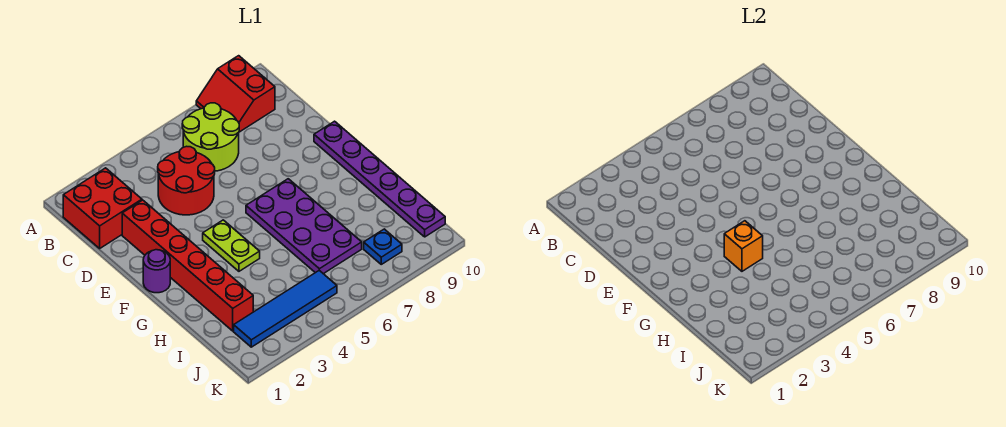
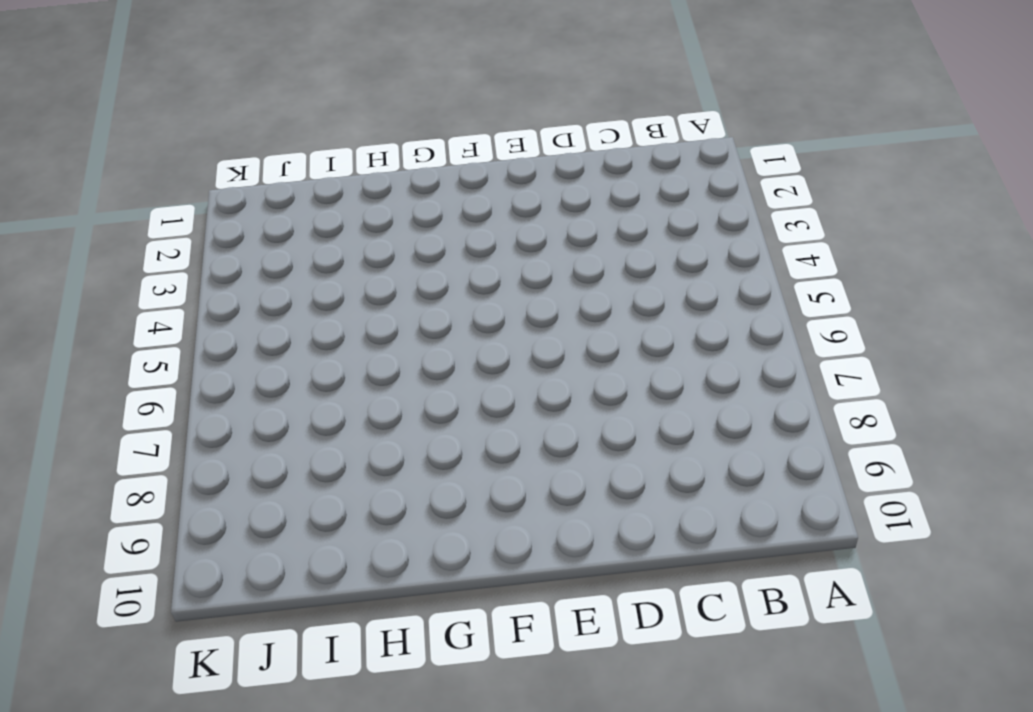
none -> red slope A8:B9 level 1 top 9
none -> red brick B1:C2 level 1
none -> lime round brick B6:C7 level 1

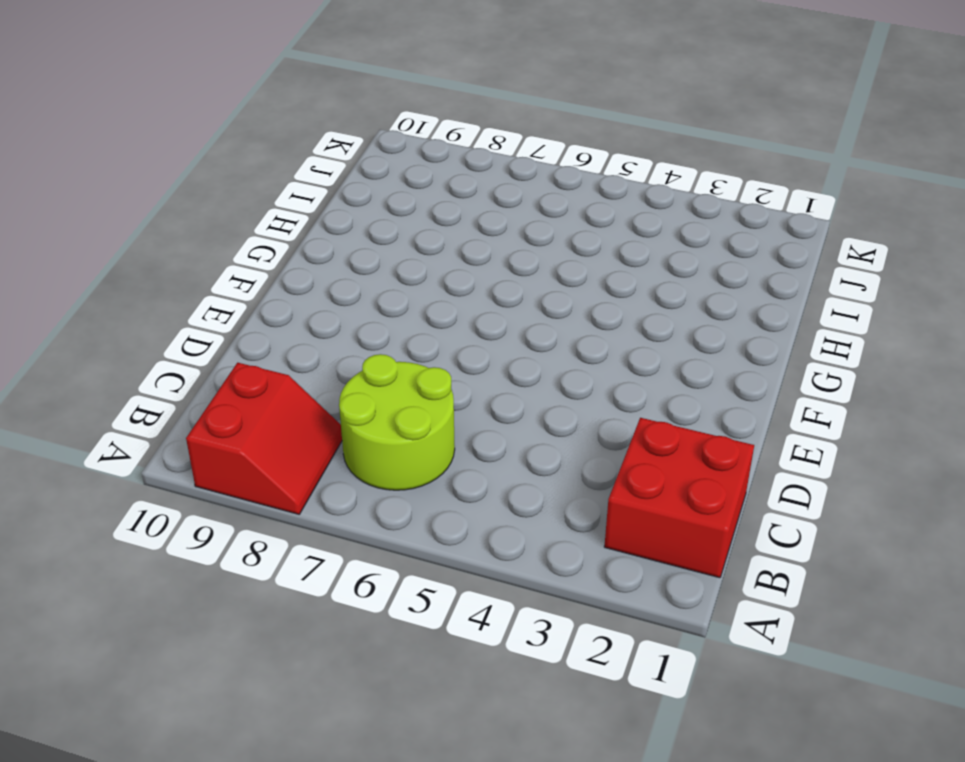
none -> red round brick C4:D5 level 1
none -> red brick D2:I2 level 1
none -> purple plate E10:J10 level 1

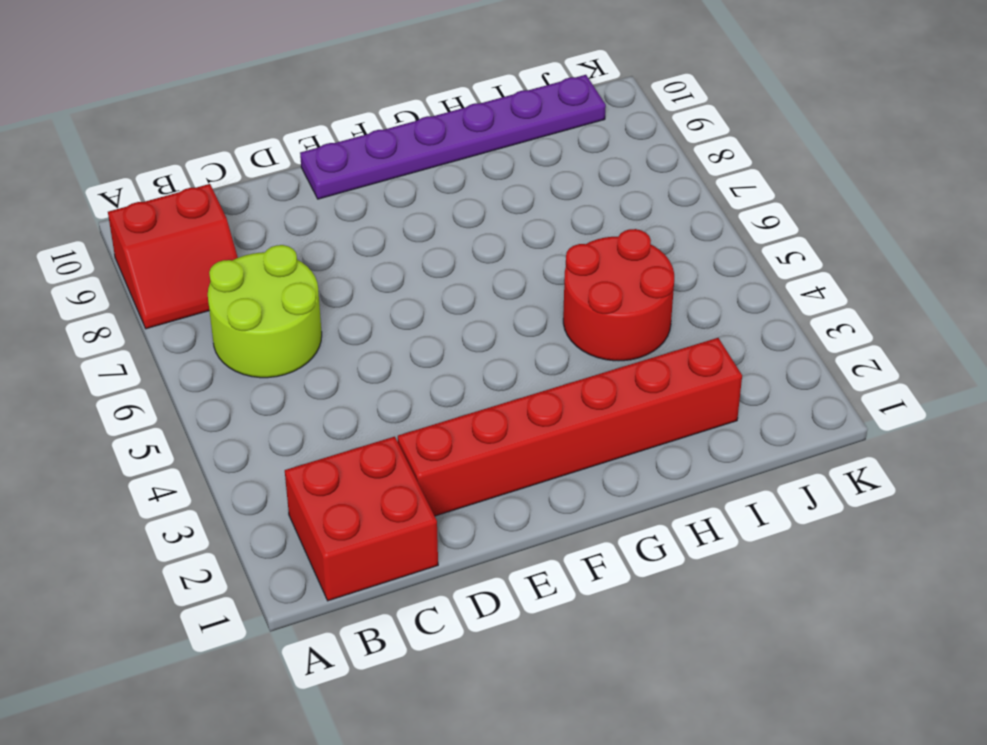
red round brick H4:I5 level 1 -> red round brick C4:D5 level 1
none -> purple round brick F1 level 1
none -> lime plate F4:G4 level 1
none -> purple plate F6:I7 level 1

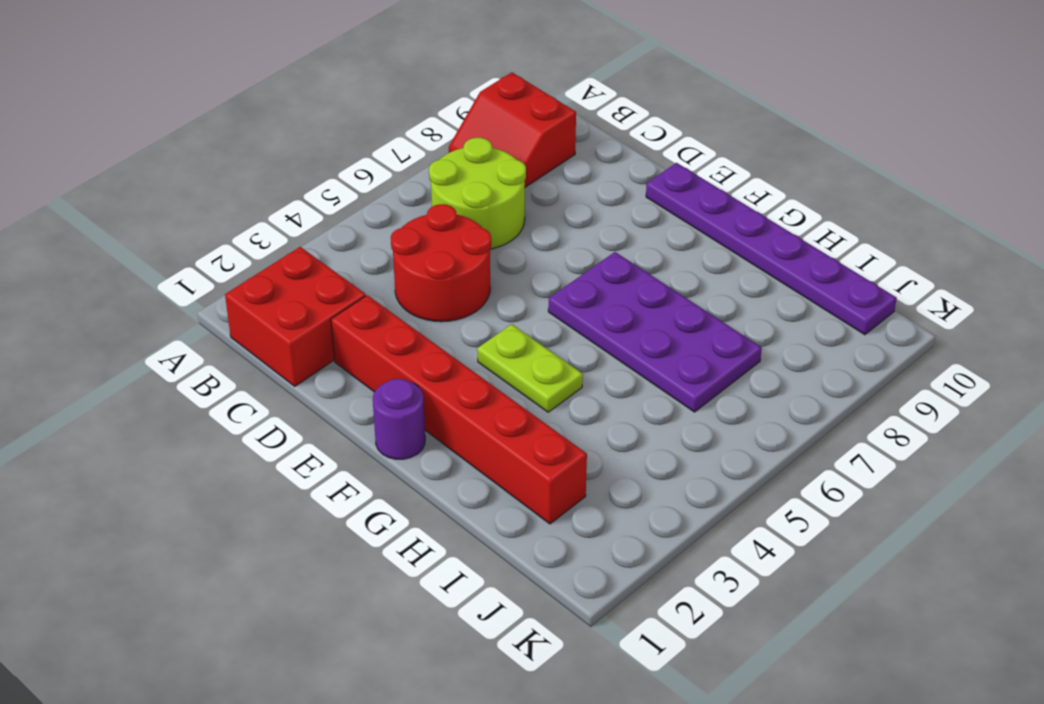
none -> blue tile J2:J5 level 1
none -> blue plate J8 level 1
none -> orange brick G4 level 2

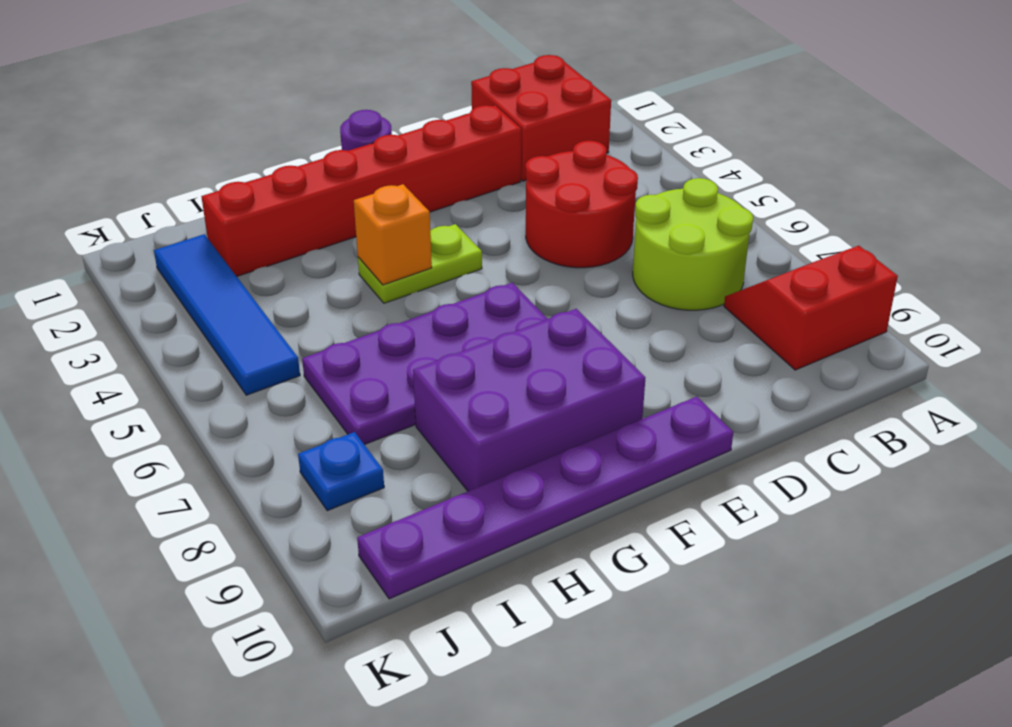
purple brick F8:H9 level 1 -> none

